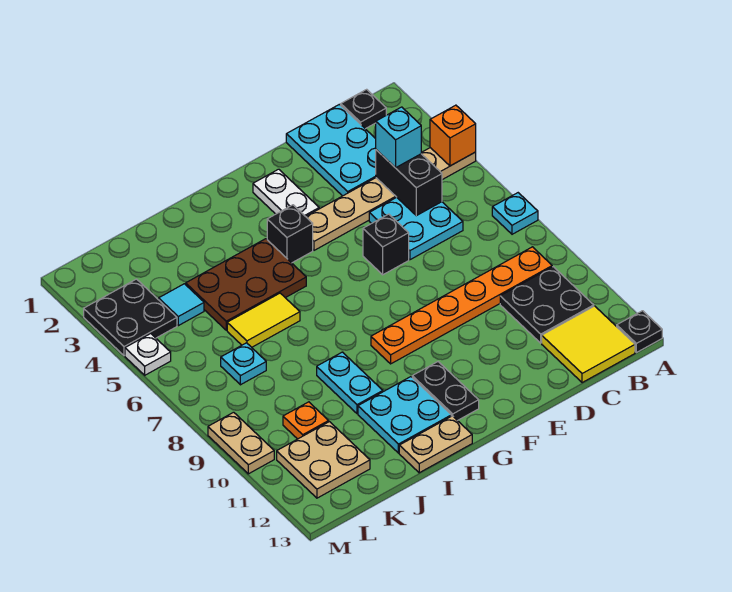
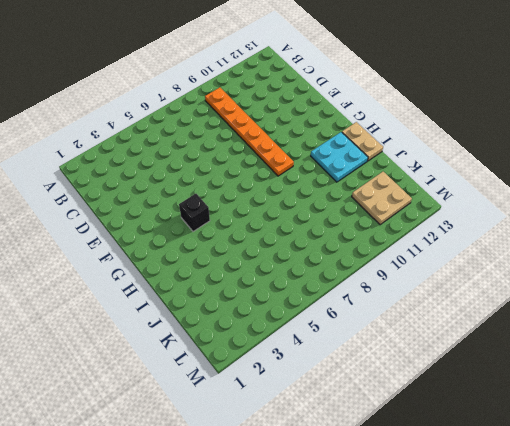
none -> tan plate A4:F4 level 1
none -> cyan plate A7 level 1
none -> black plate A13 level 1

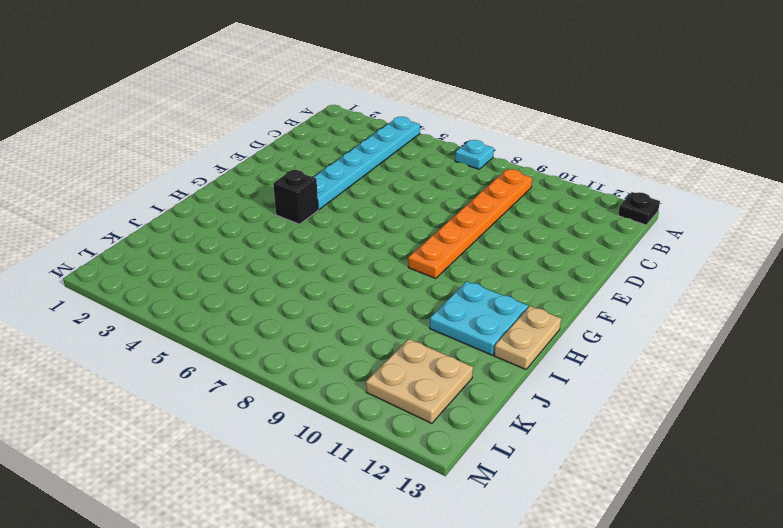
cyan plate A4:F4 level 1 -> tan plate A4:F4 level 1
none -> black plate B1 level 1
none -> black plate B10:C11 level 1
none -> yellow tile B12:C13 level 1

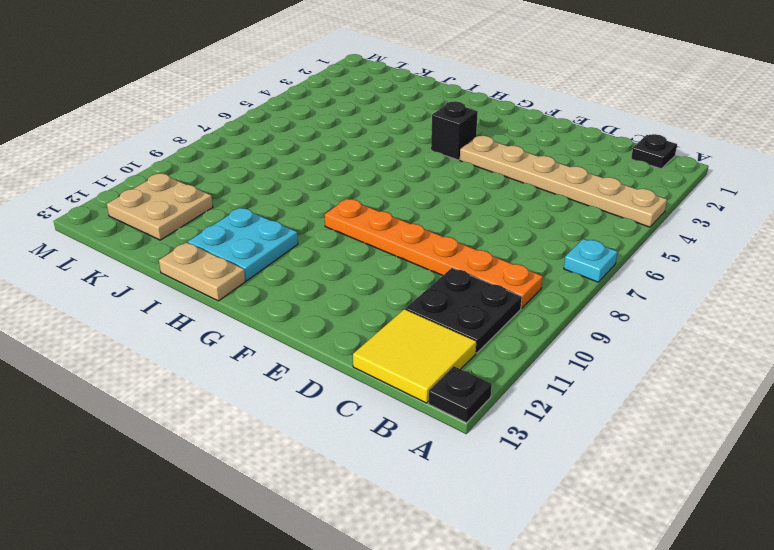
none -> cyan plate C1:D3 level 1
none -> cyan plate C5:D6 level 1
none -> black brick E6 level 1

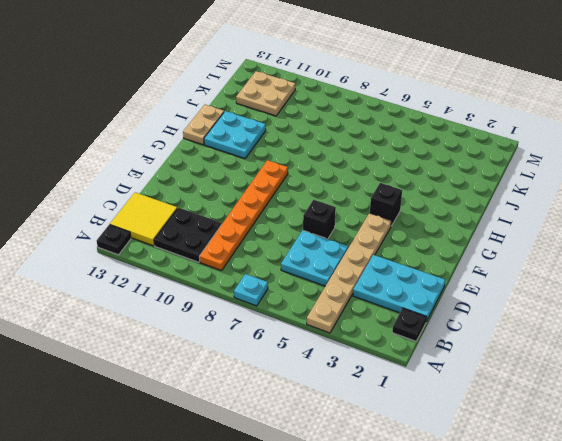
none -> white plate F2:F3 level 1
none -> black plate G11:G12 level 1
none -> brown plate H4:J5 level 1

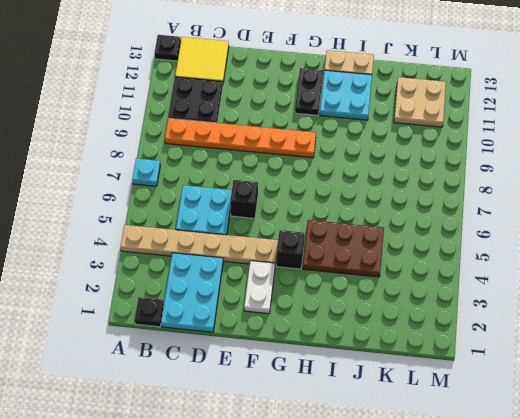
none -> yellow tile I6:J6 level 1
none -> cyan plate I9:I10 level 1
none -> cyan tile K4 level 1

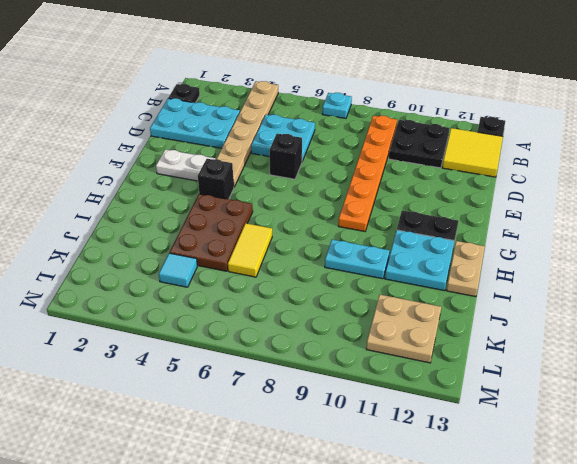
none -> cyan plate K7 level 1
none -> orange plate K10 level 1
none -> black plate L3:M4 level 1

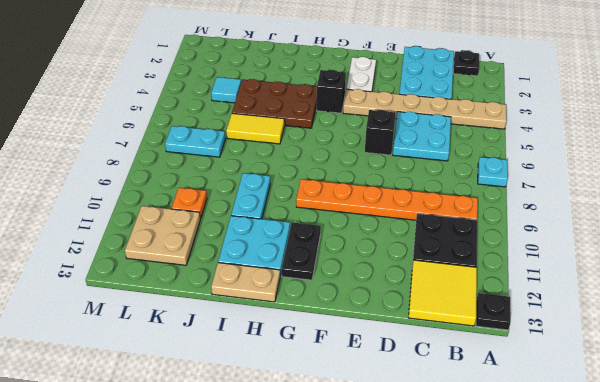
cyan plate K7:L7 level 1 -> cyan plate K7 level 1
none -> black plate L3:M4 level 1
none -> white plate M5 level 1
none -> tan plate M9:M10 level 1

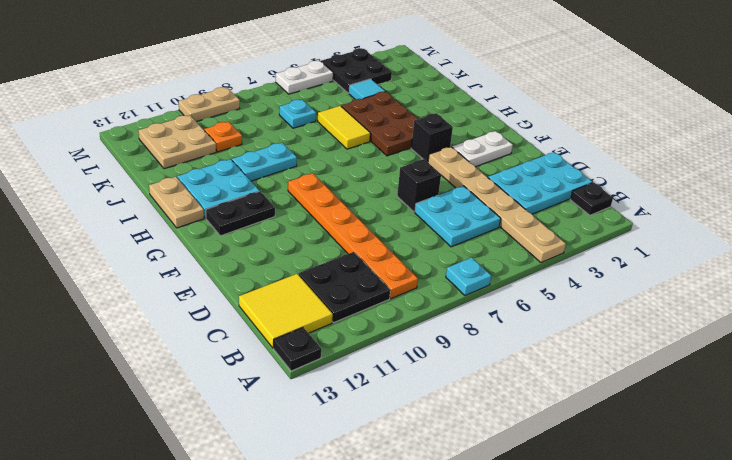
white plate M5:M6 level 1 -> white plate M5 level 1
none -> orange brick A4 level 2
none -> black brick C4:C5 level 2
none -> cyan brick C4 level 3

